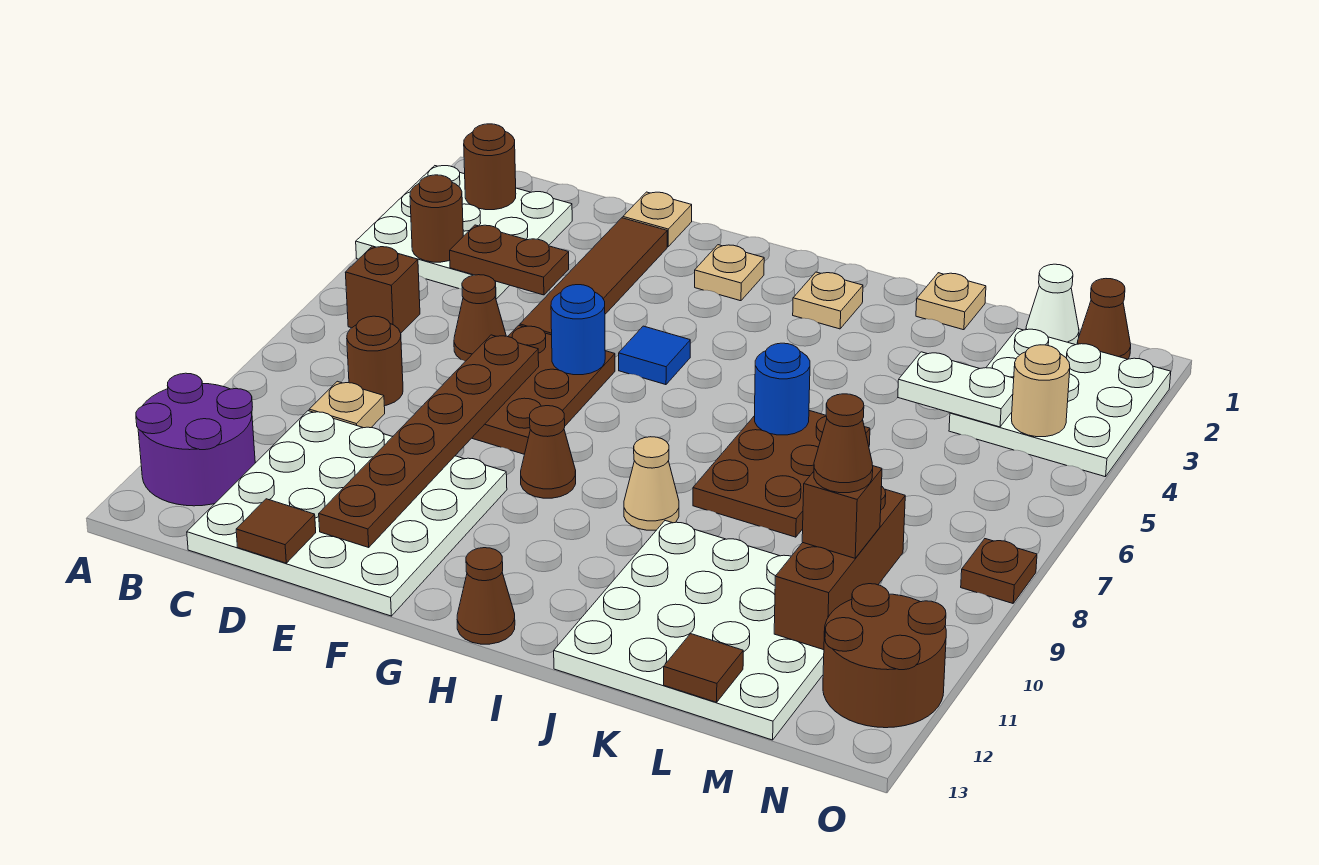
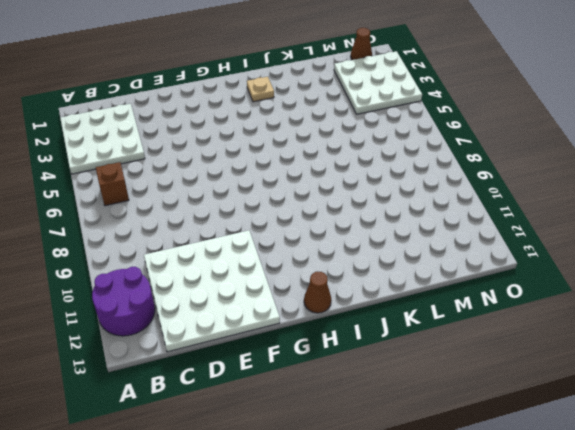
none -> brown round brick C8 level 1
none -> tan plate C9 level 1
none -> brown cone D6 level 1
none -> tan plate E1 level 1

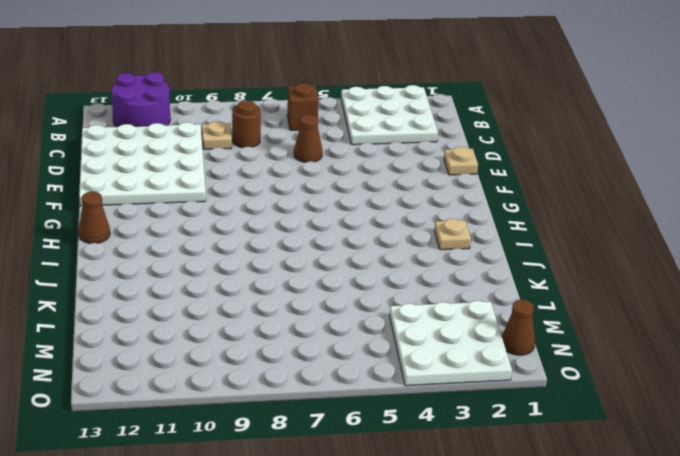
none -> brown tile E2:E5 level 1
none -> brown plate E6:F8 level 1
none -> tan plate G2 level 1
none -> blue tile G5 level 1

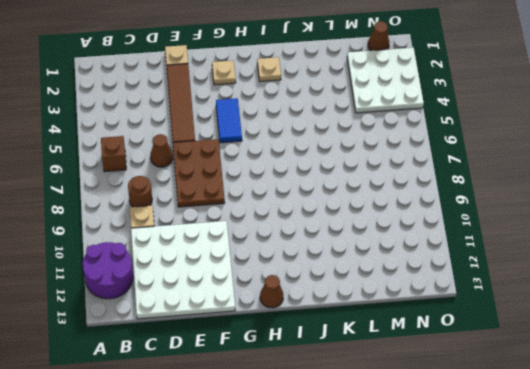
blue tile G4:G5 level 1 -> blue tile G5 level 1
none -> white plate A2:C4 level 1
none -> brown cone G9 level 1
none -> tan cone I9 level 1
none -> brown plate J6:K8 level 1

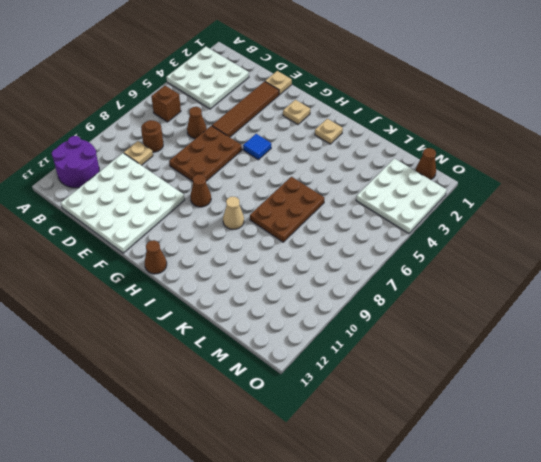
none -> white plate J10:M13 level 1
none -> tan plate K1 level 1
none -> white cone M1 level 1
none -> brown round brick N11:O12 level 1

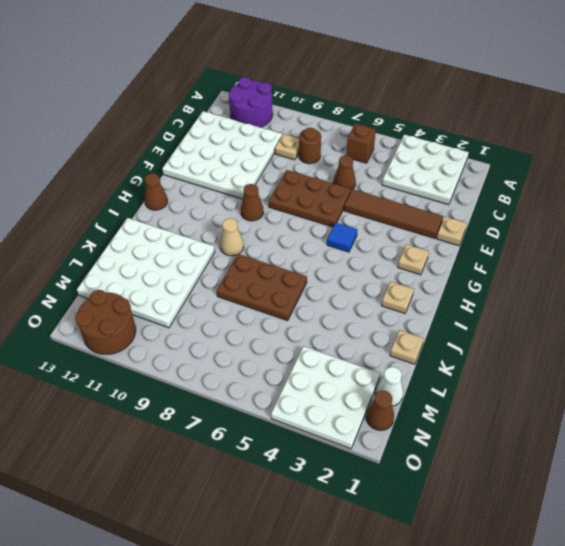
none -> brown plate O8 level 1
none -> brown round brick B2 level 2
none -> brown round brick B4 level 2
none -> brown plate C4:D4 level 2

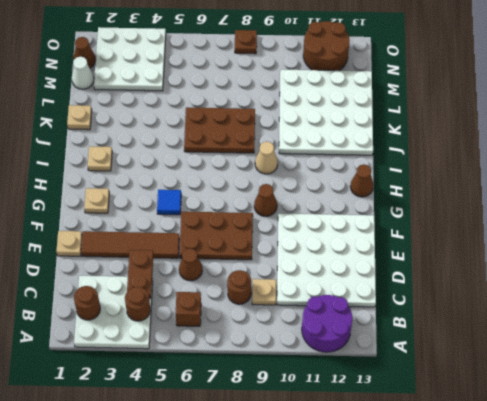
none -> brown tile D13 level 2
none -> brown plate E7:E12 level 2
none -> blue round brick F6 level 2
none -> blue round brick J6 level 2

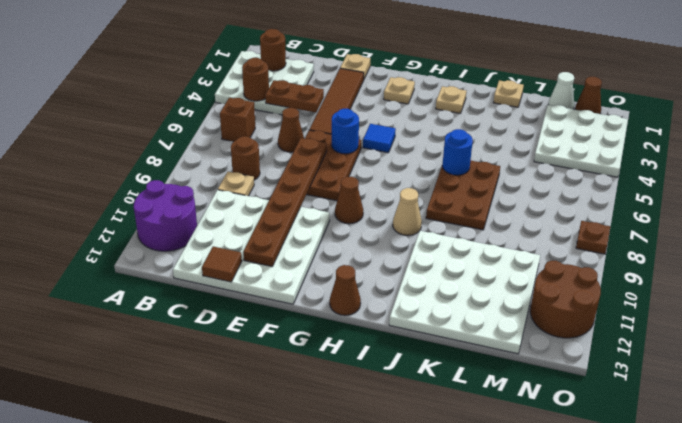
none -> white plate L4:M4 level 2
none -> brown tile L13 level 2
none -> brown brick M9:M11 level 2
none -> tan round brick N4 level 2

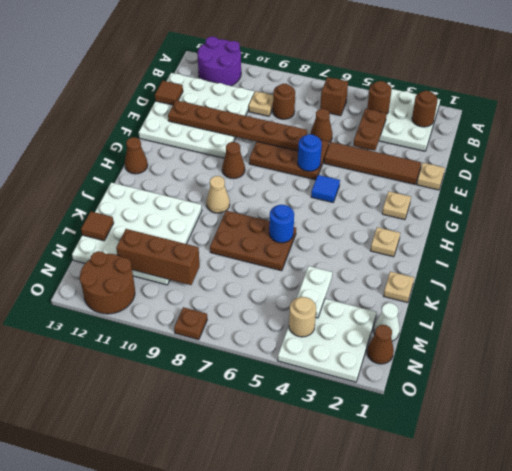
none -> brown brick M10 level 3
none -> brown cone M10 level 4

